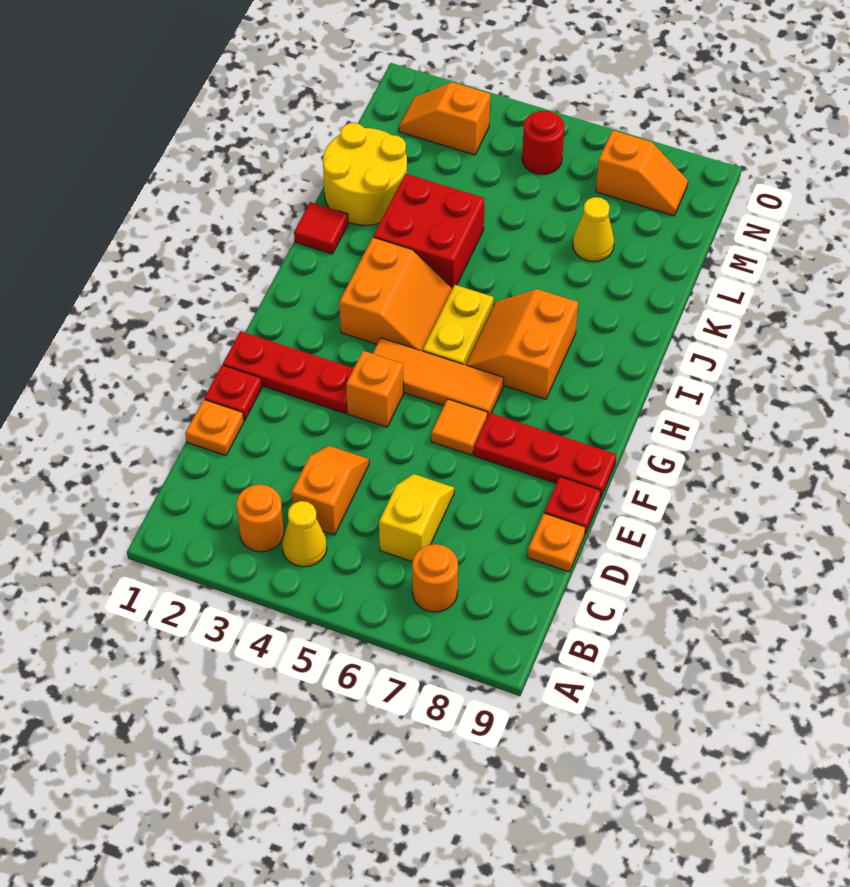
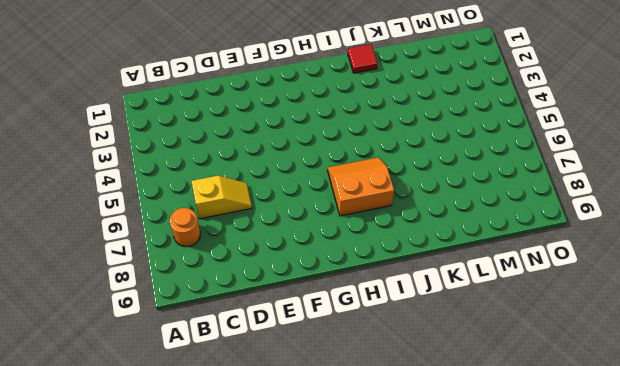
none -> orange round brick B3 level 1
none -> yellow cone B4 level 1
none -> orange slope C4:D4 level 1 top C

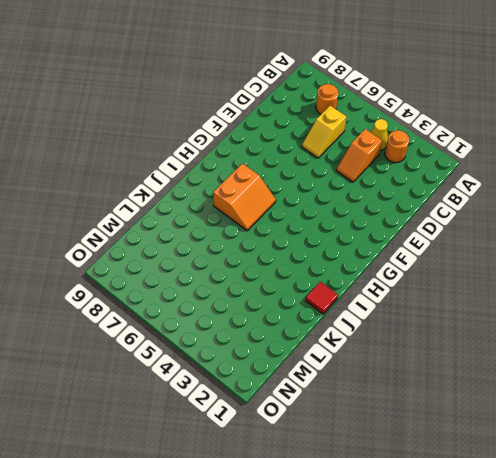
none -> orange plate D1 level 1
none -> orange plate D9 level 1
none -> red plate E1 level 1

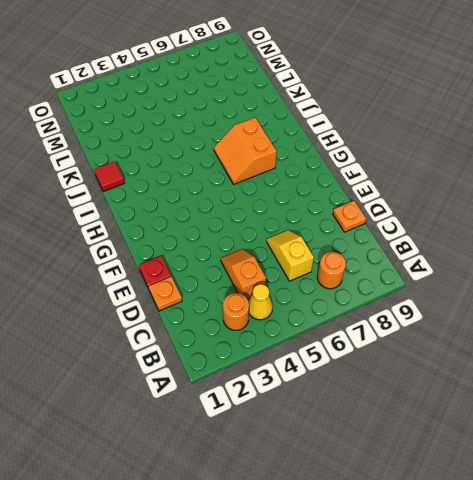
none -> red plate E9 level 1
none -> red plate F1:F3 level 1
none -> orange brick F4 level 1

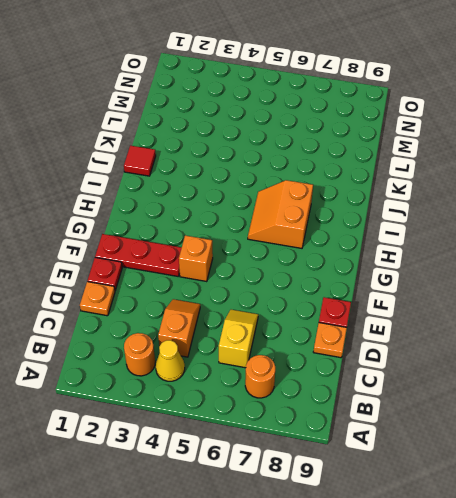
none -> orange tile F6 level 1
none -> red plate F7:F9 level 1
none -> orange tile G4:G6 level 1

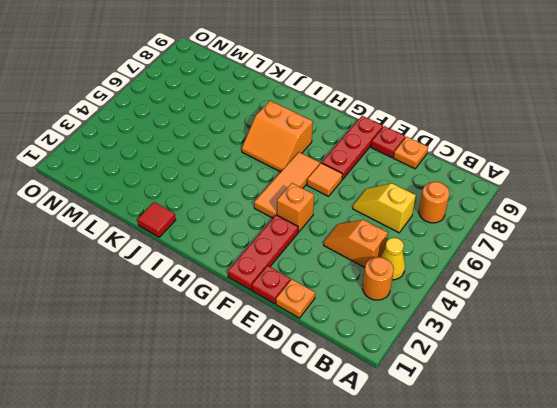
none -> orange slope H3:I4 level 1 top 3
none -> yellow plate H5:I5 level 1
none -> red brick J3:K4 level 1

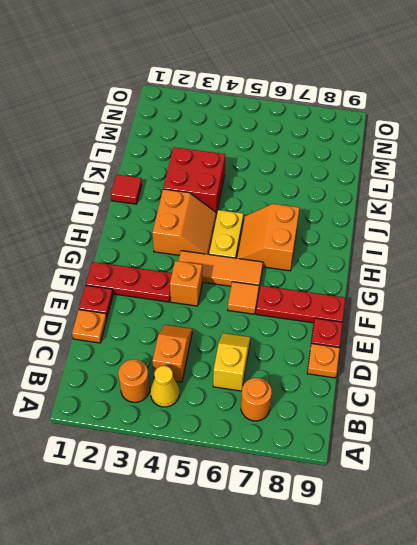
none -> yellow round brick K1:L2 level 1
none -> yellow cone L7 level 1
none -> orange slope N2:N3 level 1 top 3

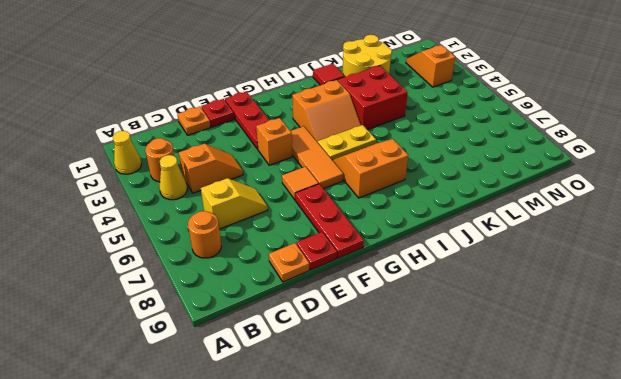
yellow cone A2 level 1 -> yellow cone L7 level 1
none -> red round brick N5 level 1
none -> orange slope N7:N8 level 1 top 7

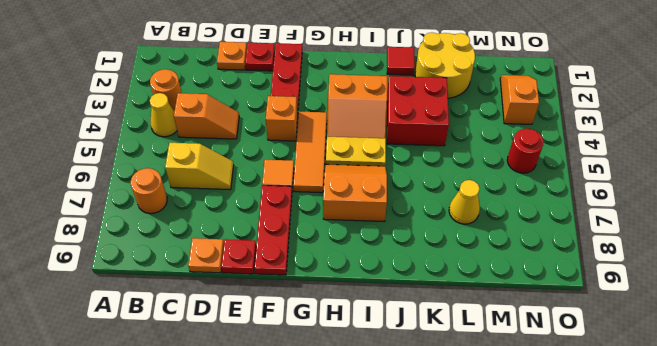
none -> orange slope N7:N8 level 1 top 7

